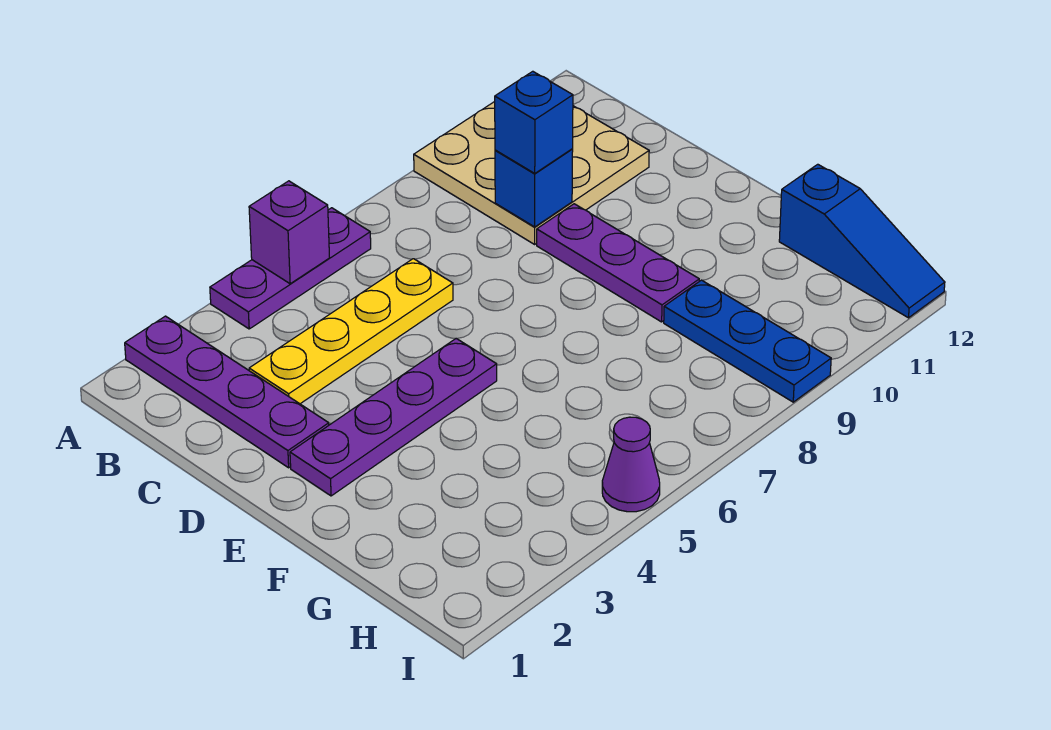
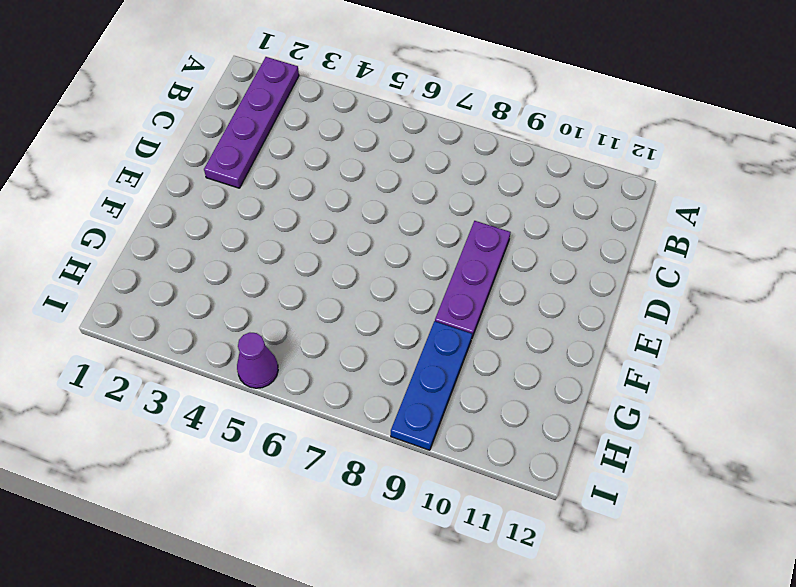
none -> purple plate A4:A6 level 1
none -> tan plate A9:C11 level 1
none -> yellow plate C3:C6 level 1

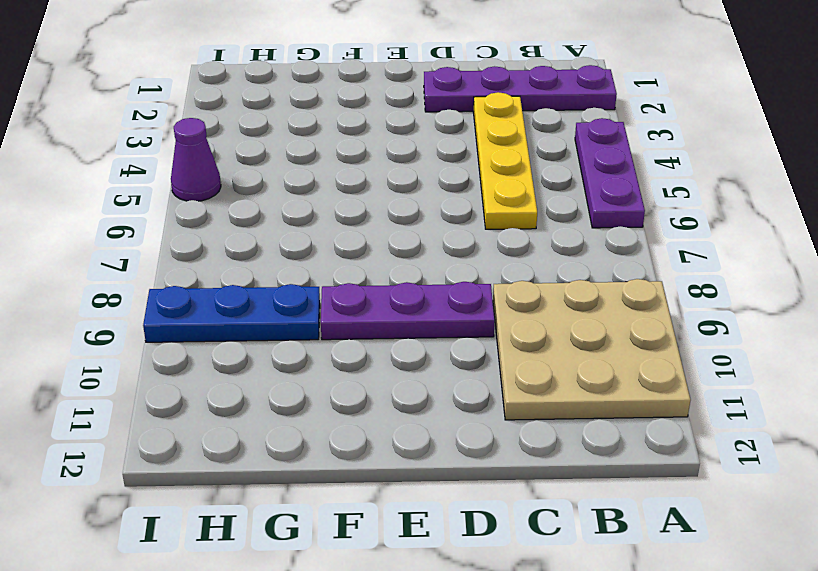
none -> purple plate E2:E5 level 1
none -> blue slope G12:I12 level 1 top G
none -> purple brick A5 level 2

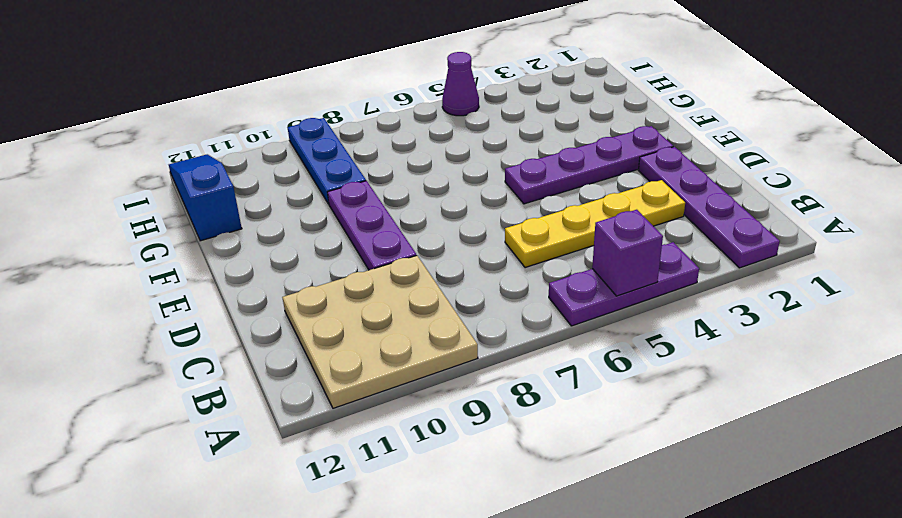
none -> blue brick C9 level 2
none -> blue brick C9 level 3

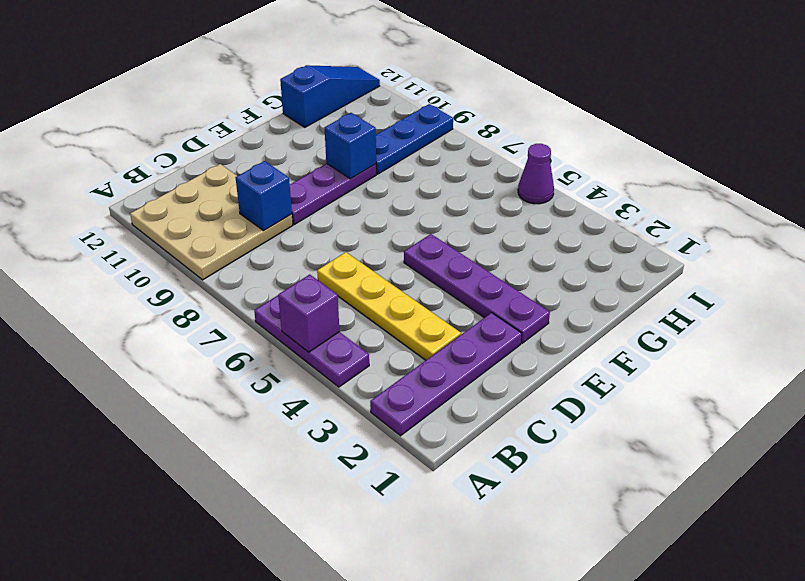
blue brick F9 level 2 -> blue brick C9 level 3

